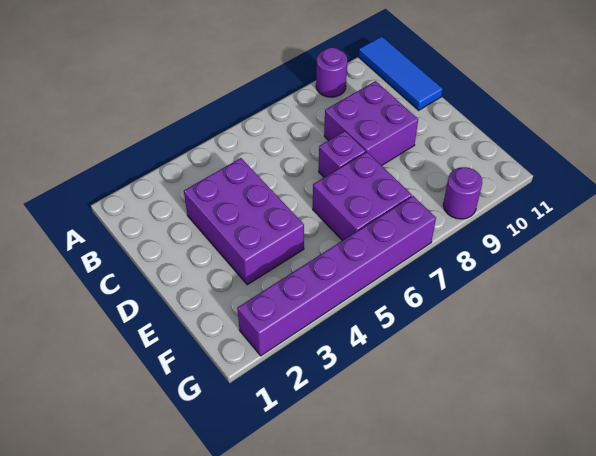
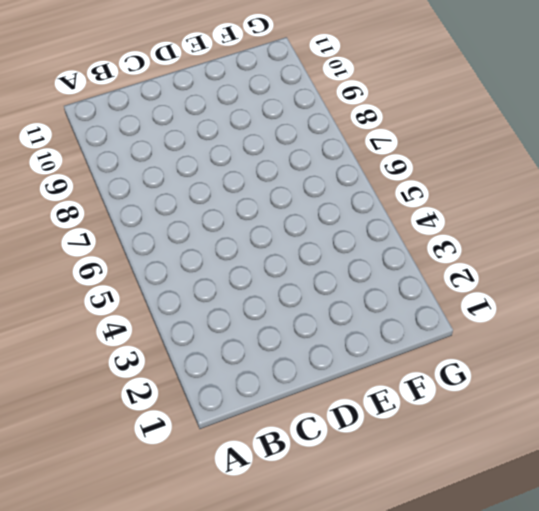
none -> purple round brick A9 level 1
none -> blue tile A11:C11 level 1

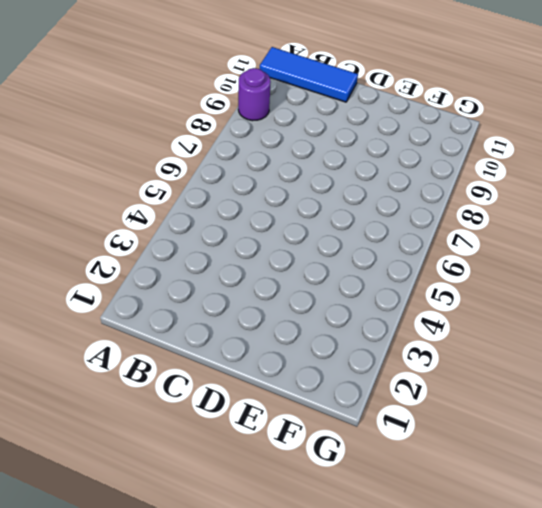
none -> purple brick C3:E4 level 1
none -> purple brick C8:D9 level 1

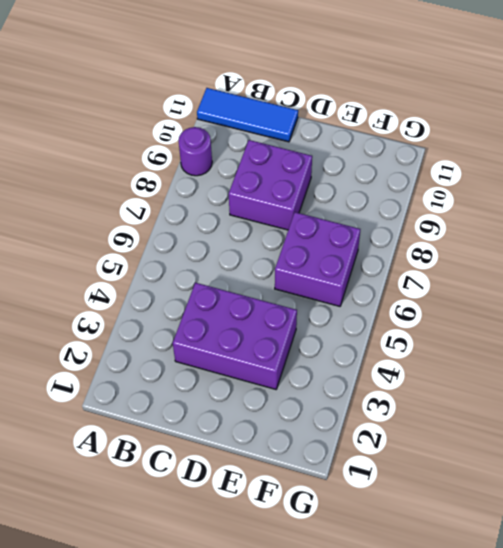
none -> purple brick D7 level 1
none -> purple brick G2:G7 level 1

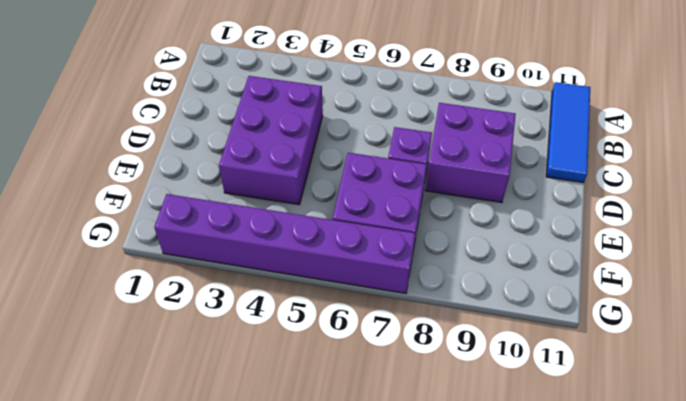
none -> purple round brick A9 level 1
none -> purple round brick G9 level 1

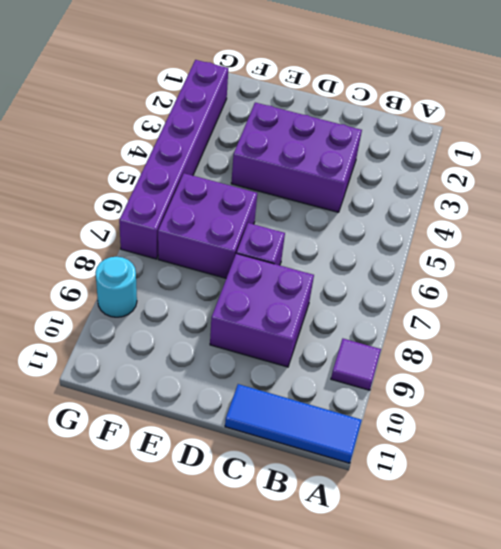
purple tile A9 level 1 -> purple round brick A9 level 1
cyan round brick G9 level 1 -> purple round brick G9 level 1

